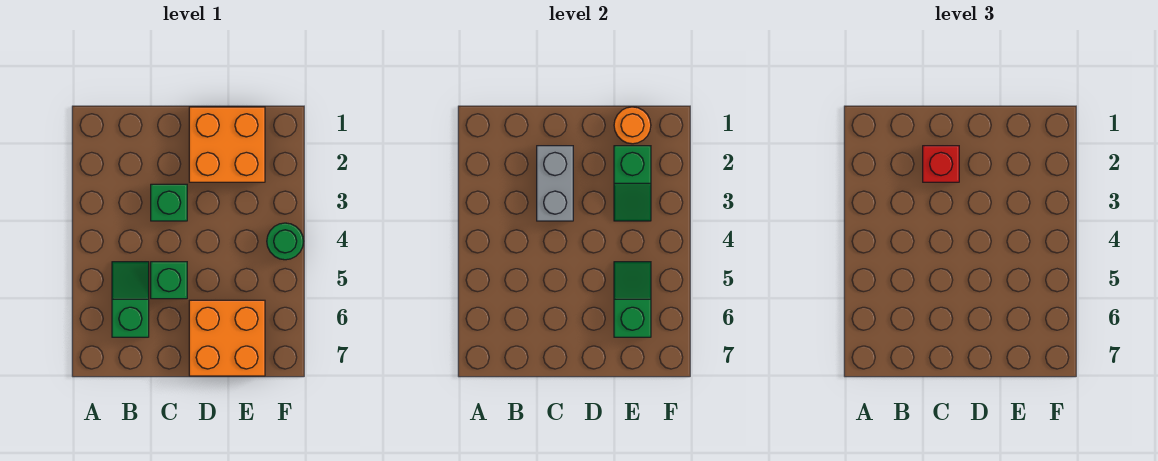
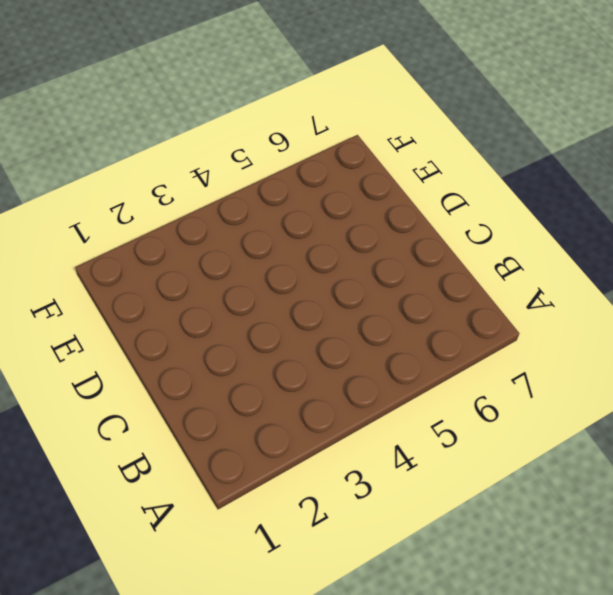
none -> green slope B5:B6 level 1 top 6
none -> green brick C3 level 1

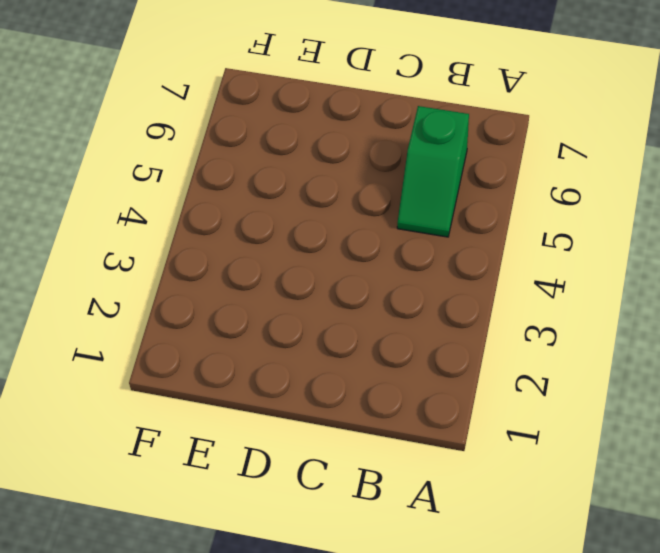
none -> green brick C3 level 1
none -> green brick C5 level 1

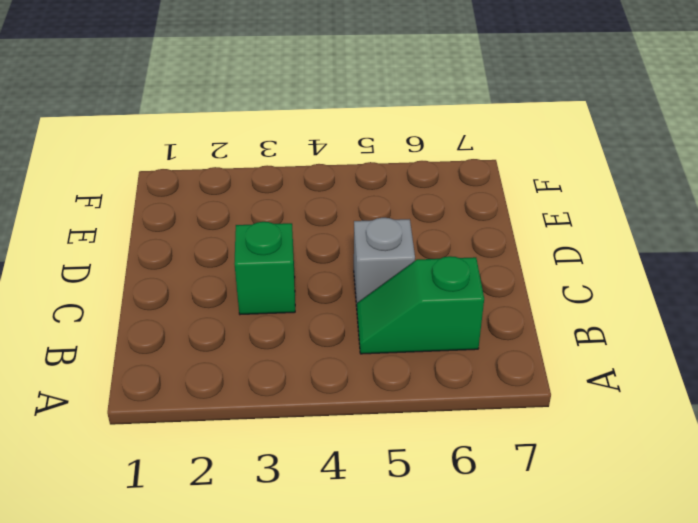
grey brick C5 level 1 -> green brick C5 level 1
none -> orange brick D1:E2 level 1
none -> orange brick D6:E7 level 1

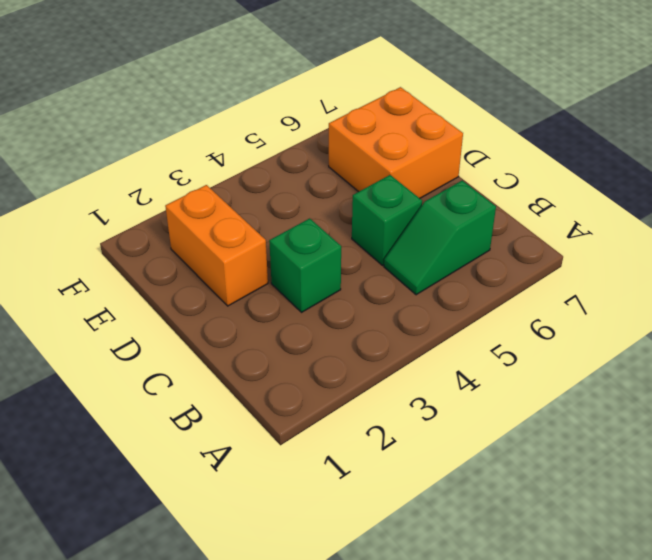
orange brick D2:E2 level 1 -> orange brick D1:E2 level 1
none -> green round brick F4 level 1
none -> grey brick C2:C3 level 2

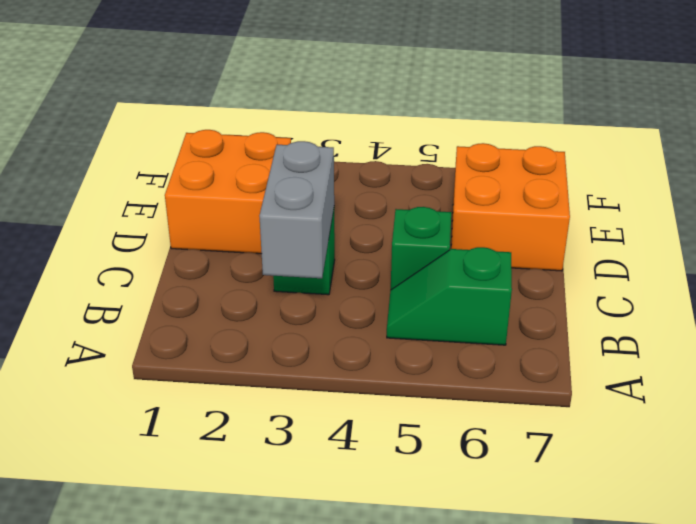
grey brick B3:C3 level 2 -> grey brick C2:C3 level 2
none -> green round brick F4 level 1
none -> orange round brick E1 level 2

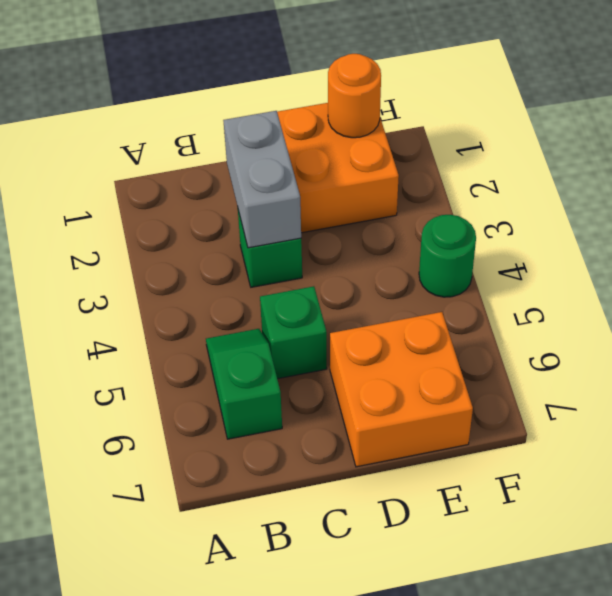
none -> green slope E2:E3 level 2 top 2
none -> green slope E5:E6 level 2 top 6

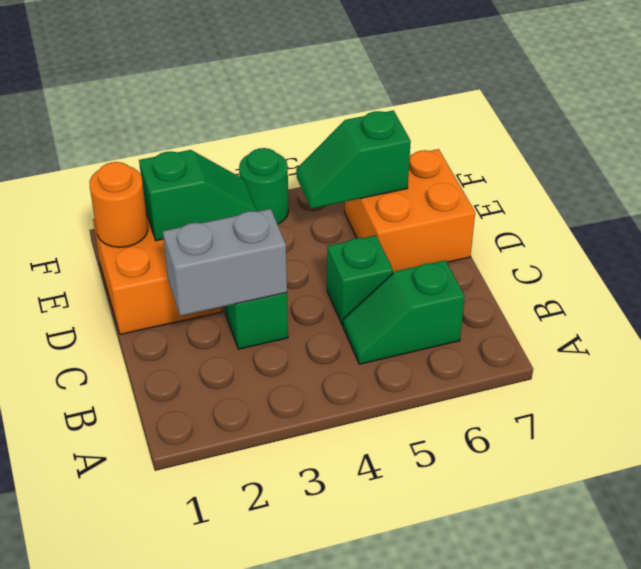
none -> red brick C2 level 3

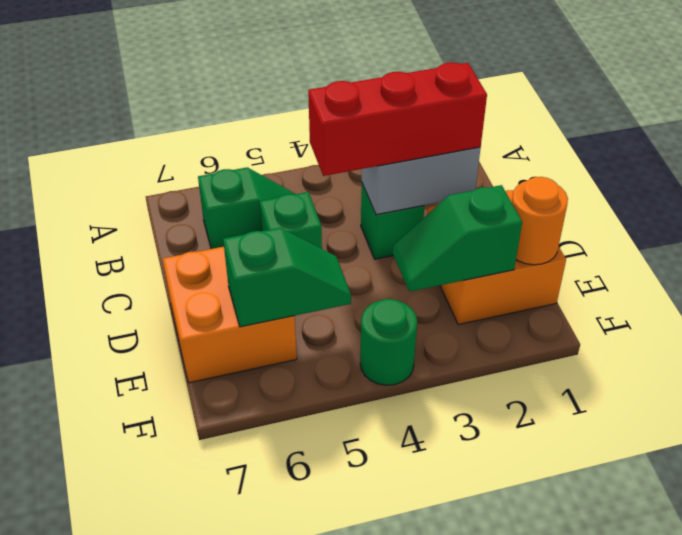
red brick C2:C4 level 3 -> red brick C2 level 3

